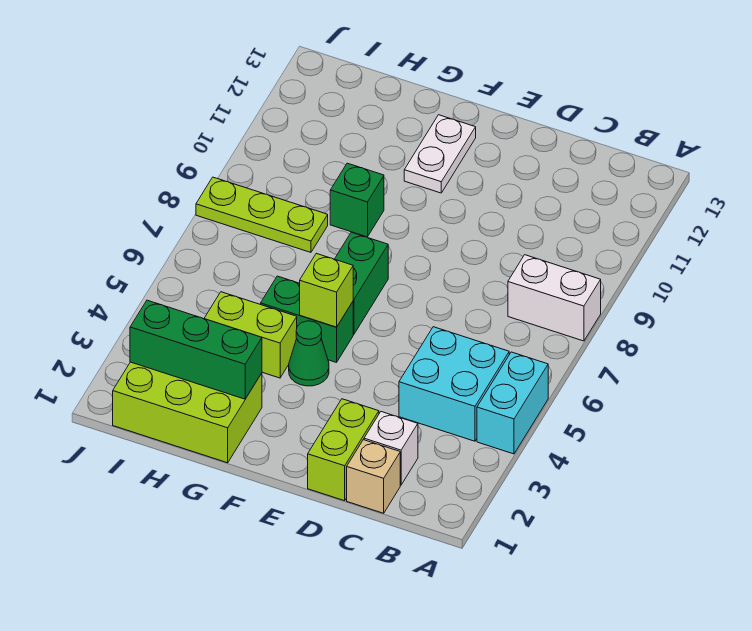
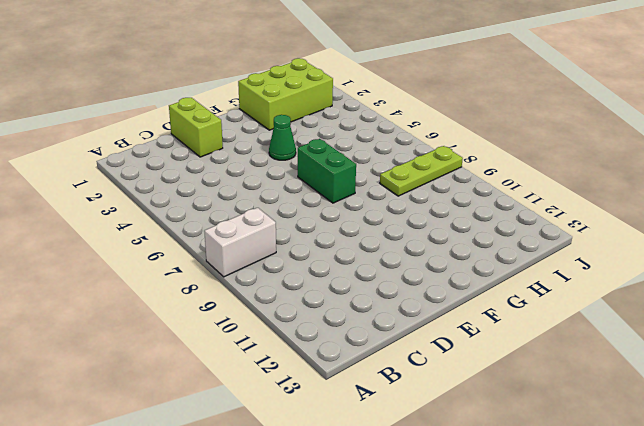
none -> cyan brick A4:A5 level 1
none -> cyan brick B4:C5 level 1
none -> tan brick C1 level 1

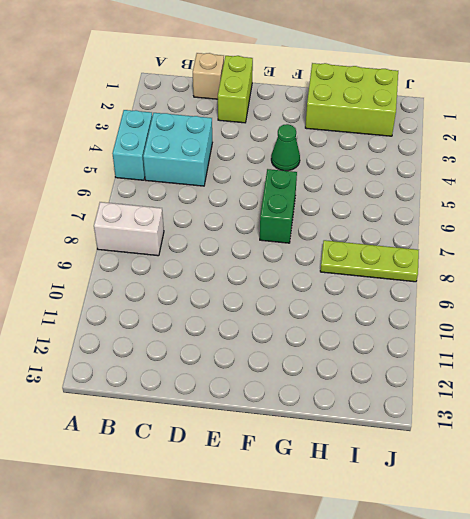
none -> white brick C2 level 1
none -> green brick F5:G5 level 1
none -> white plate F11:F12 level 1

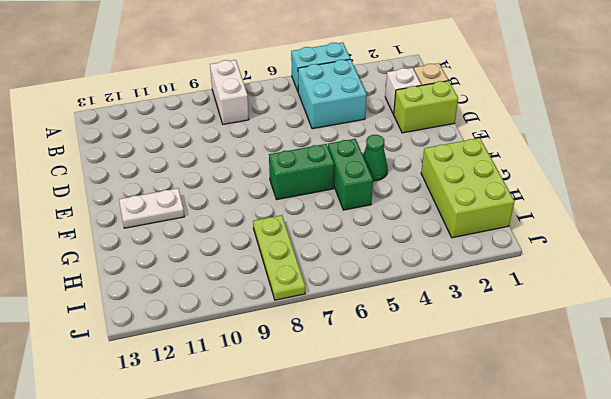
none -> lime brick G4:H4 level 1
none -> green brick G9 level 1
none -> lime brick F5 level 2

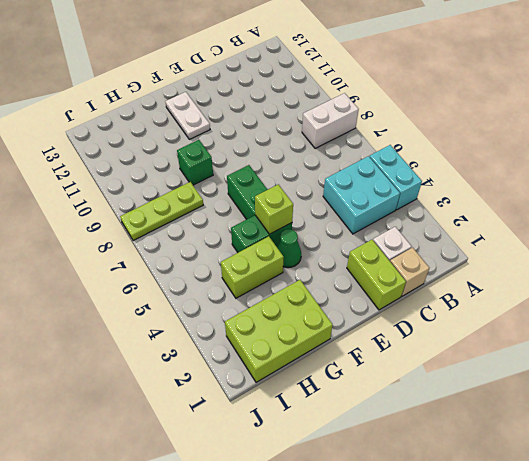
none -> green brick G2:I2 level 2

